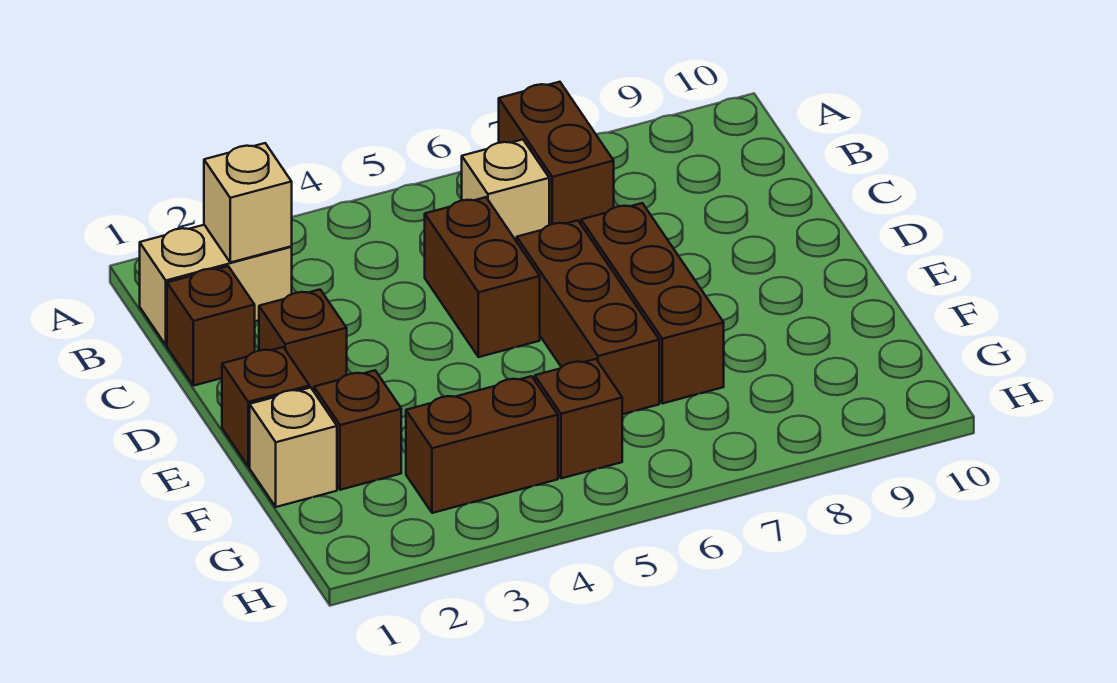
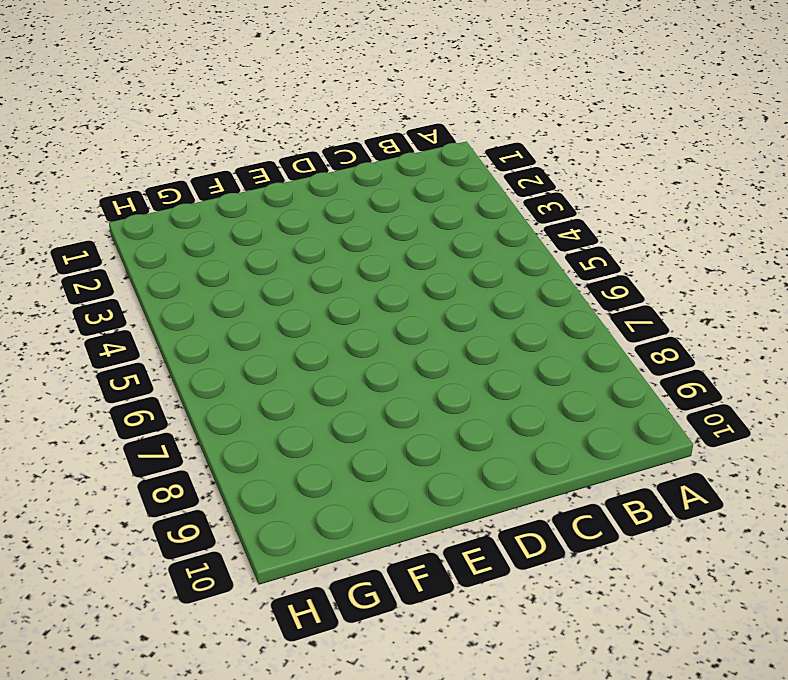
none -> brown brick A7:B7 level 1
none -> tan brick B1:B2 level 1
none -> tan brick B6 level 1

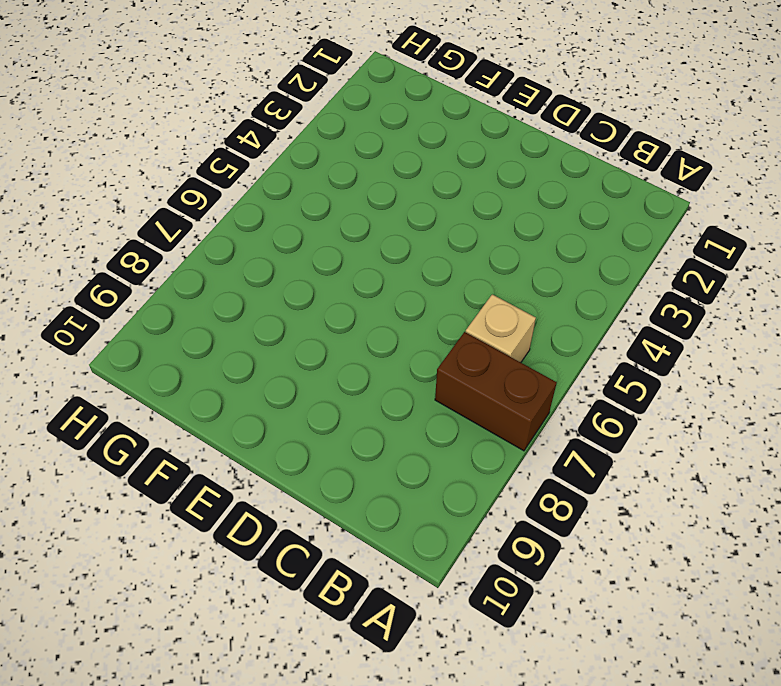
none -> tan brick B1:B2 level 1
none -> brown brick C1 level 1
none -> brown brick C5:D5 level 1

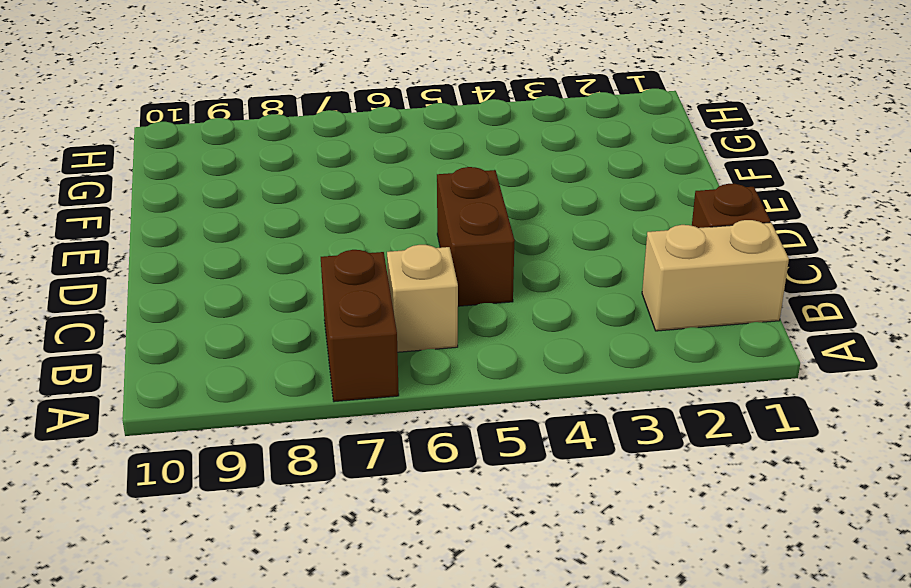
none -> brown brick D2 level 1
none -> brown brick D6:F6 level 1
none -> brown brick D7:F7 level 1

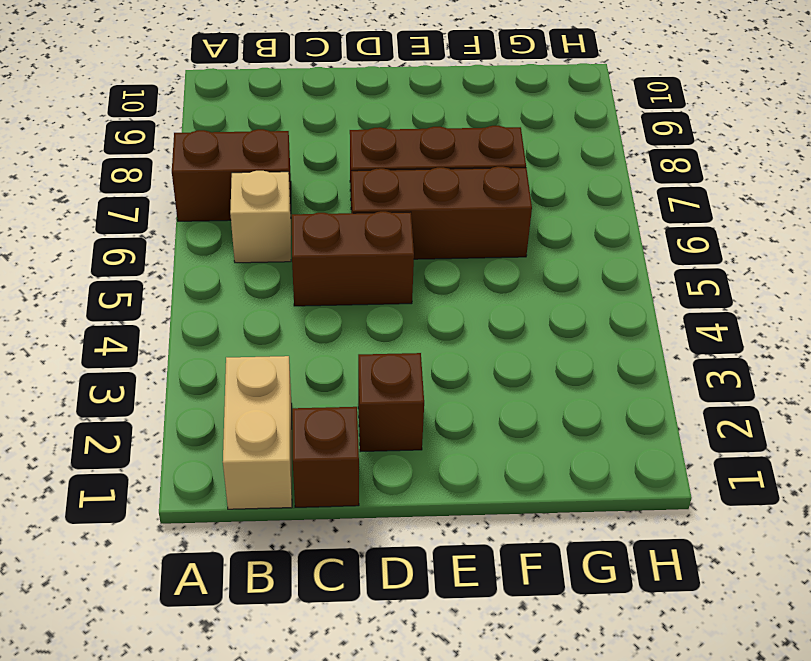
none -> brown brick E1 level 1
none -> tan brick F1 level 1
none -> brown brick F2 level 1

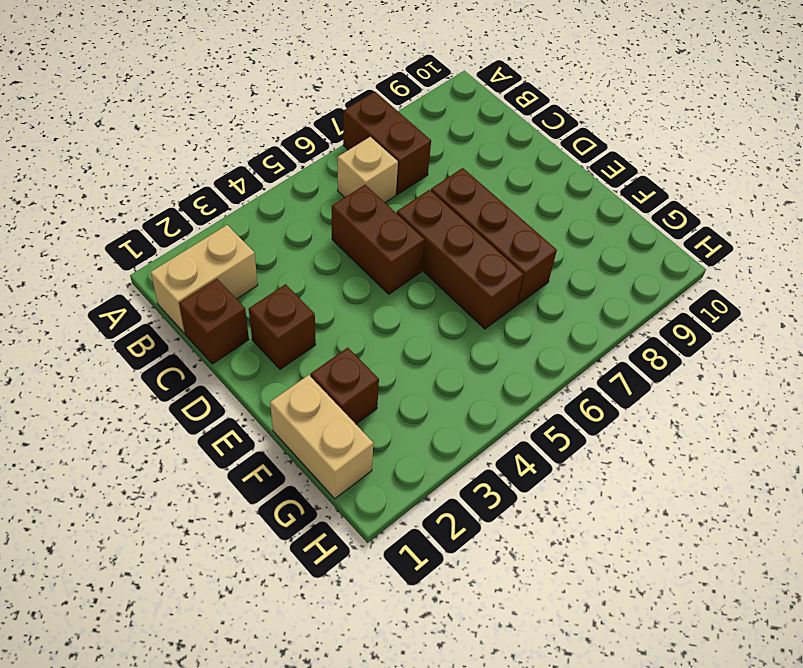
tan brick F1:G1 level 1 -> tan brick F1 level 1
none -> brown brick E1 level 1
none -> brown brick G3:G4 level 1
none -> brown brick G5 level 1

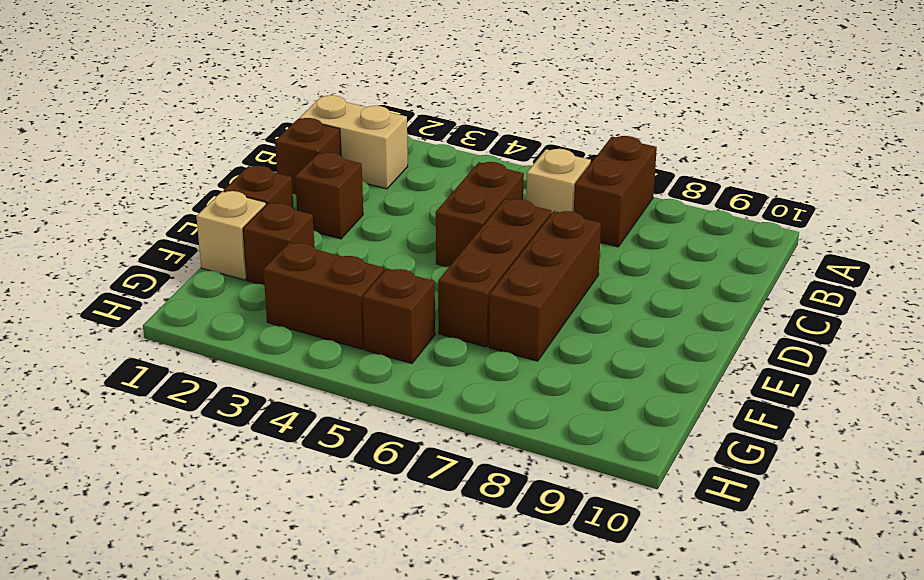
none -> tan brick B2 level 2

